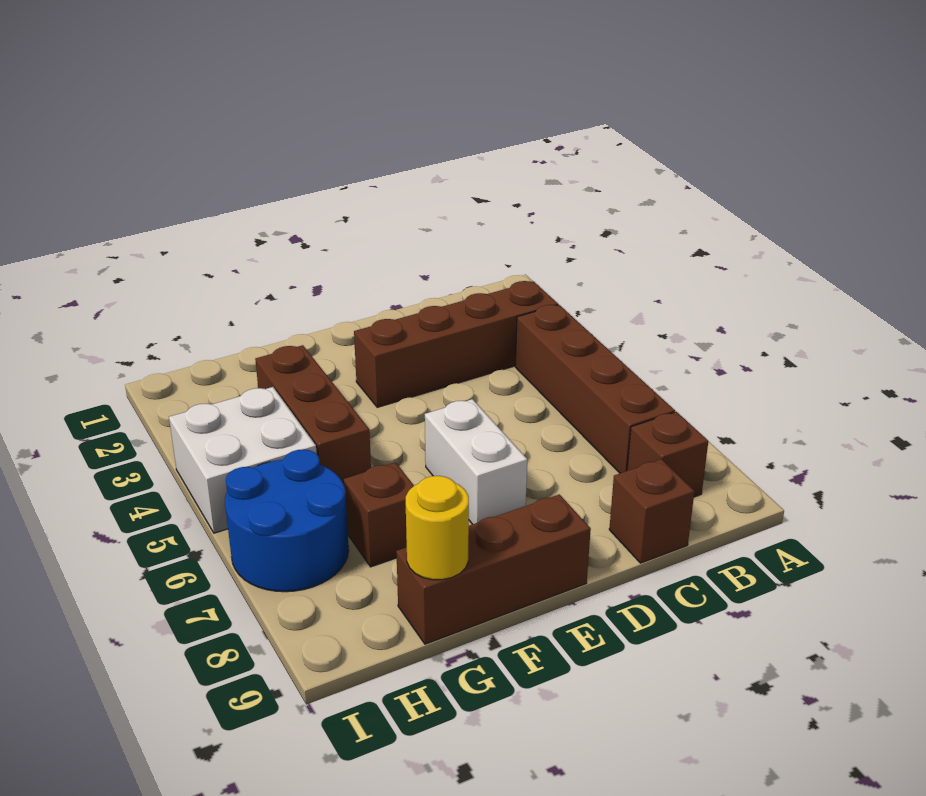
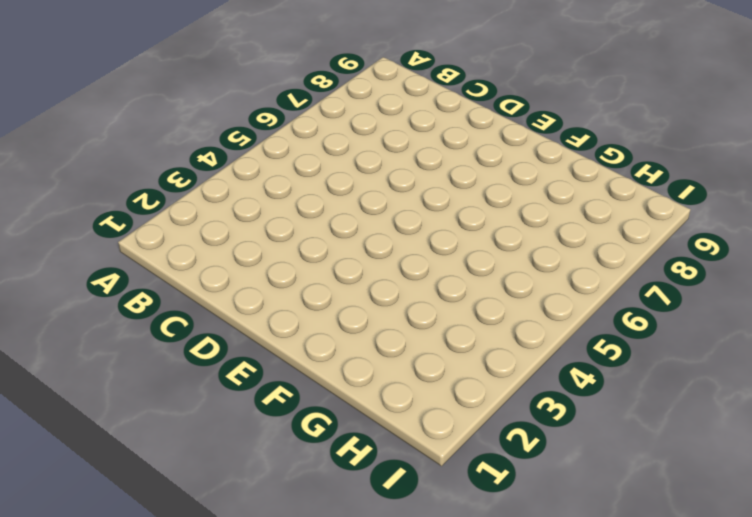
none -> brown brick B3:E3 level 1
none -> brown brick B4:B7 level 1

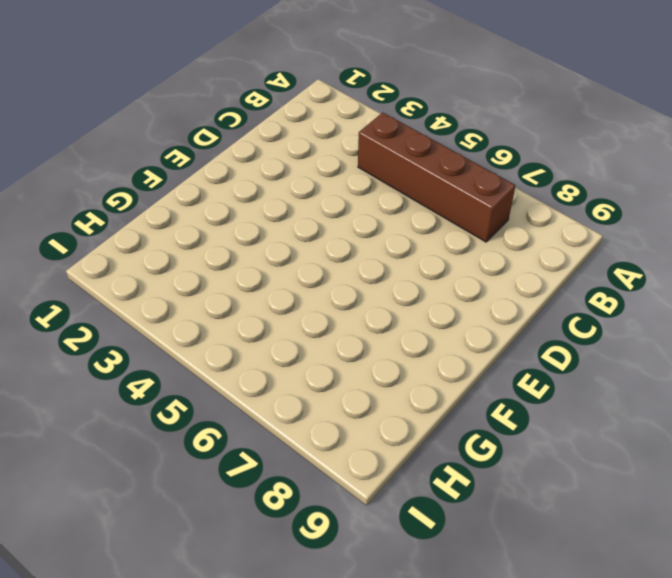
none -> brown brick B3:E3 level 1
none -> brown brick B8 level 1

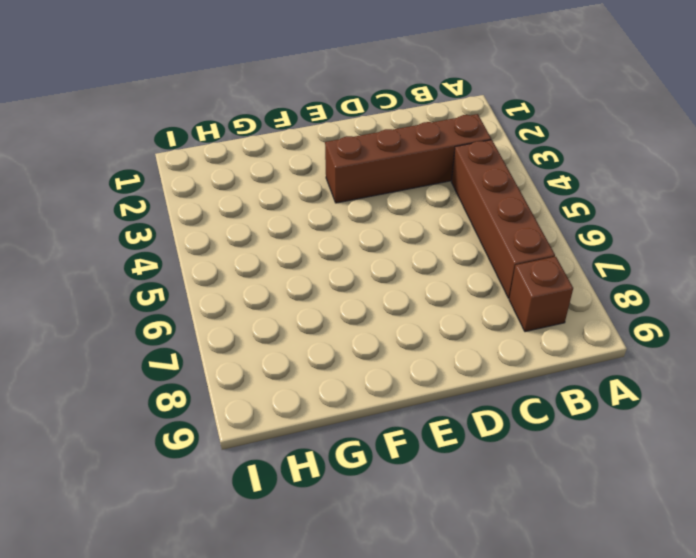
none -> brown brick C9 level 1
none -> white brick E6:E7 level 1

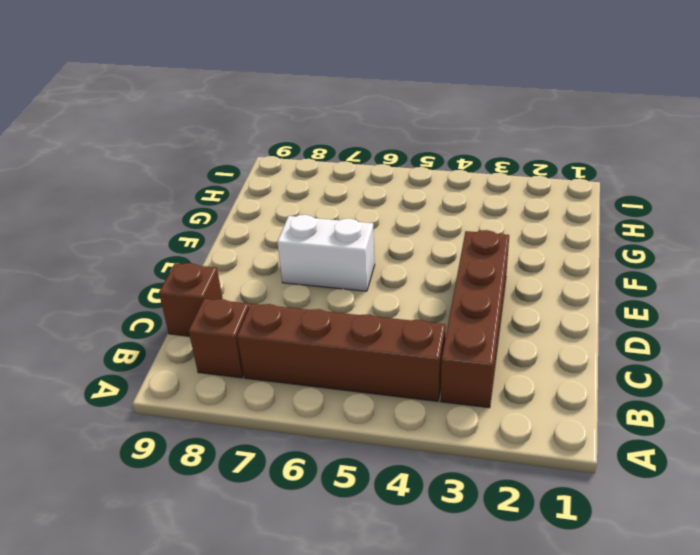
none -> brown brick E9:G9 level 1
none -> brown brick G3:G5 level 1

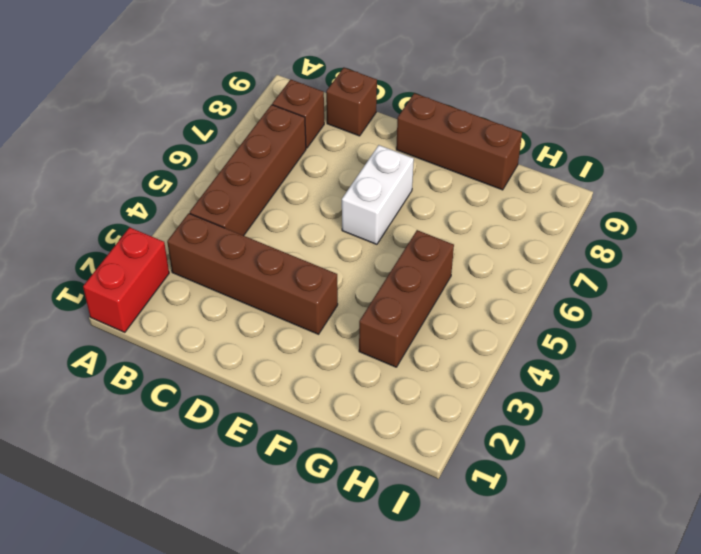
red brick A1:A2 level 1 -> none
none -> brown brick G7 level 1
none -> white brick H4:I5 level 1

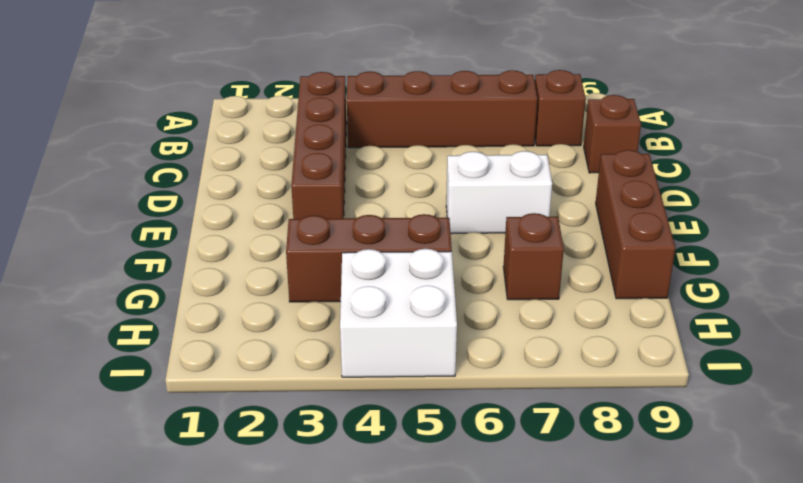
none -> blue round brick H6:I7 level 1
none -> yellow round brick G9 level 2

